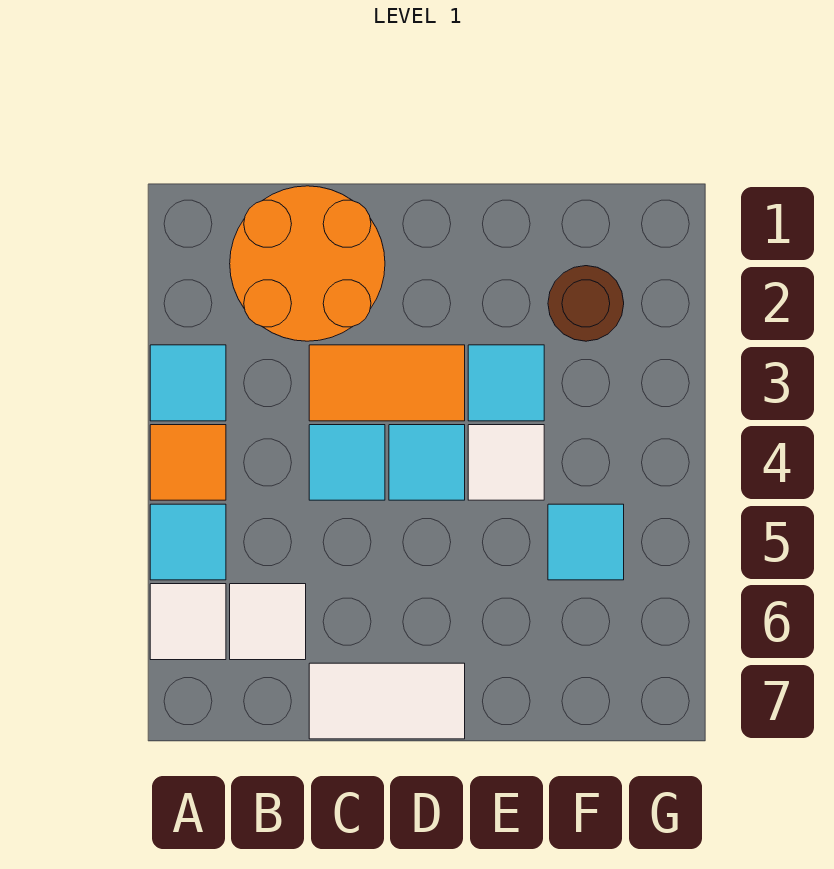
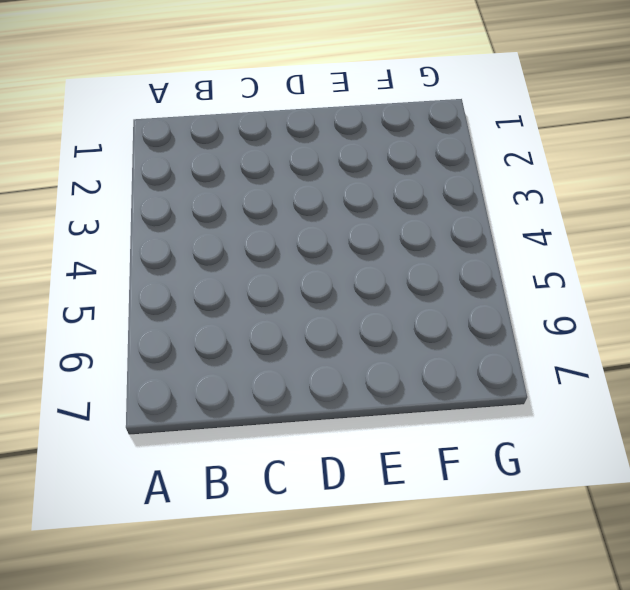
none -> cyan tile A3 level 1
none -> orange tile A4 level 1
none -> cyan tile A5 level 1

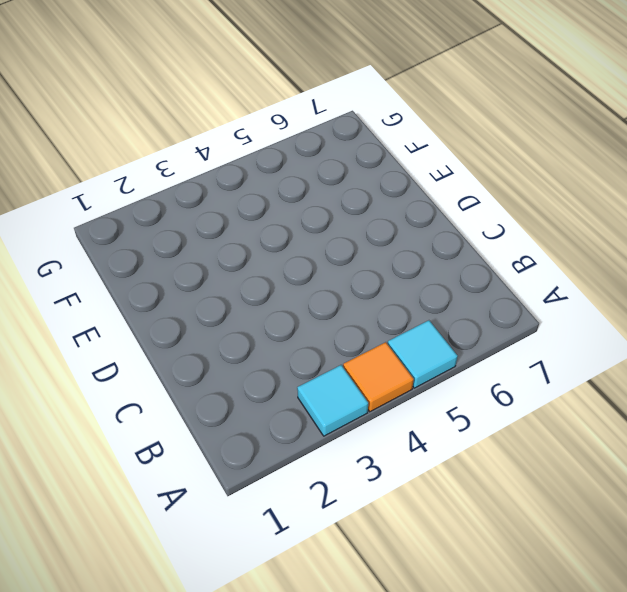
none -> white tile A6 level 1
none -> orange round brick B1:C2 level 1
none -> white tile B6 level 1

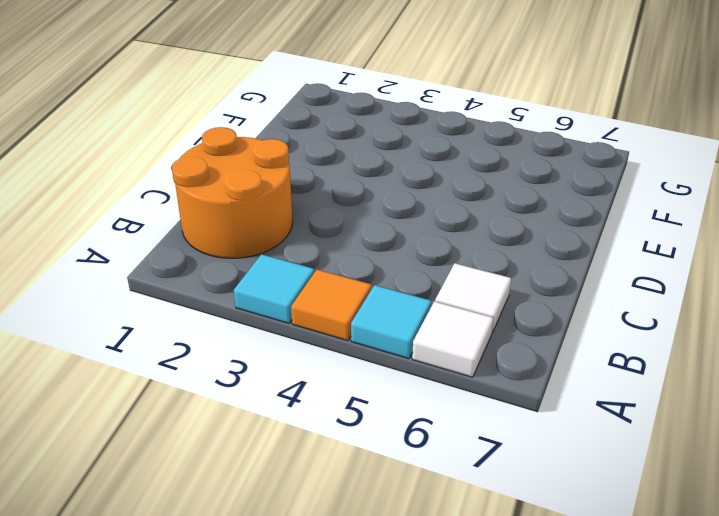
none -> orange tile C3:D3 level 1
none -> cyan tile C4 level 1
none -> white tile C7:D7 level 1

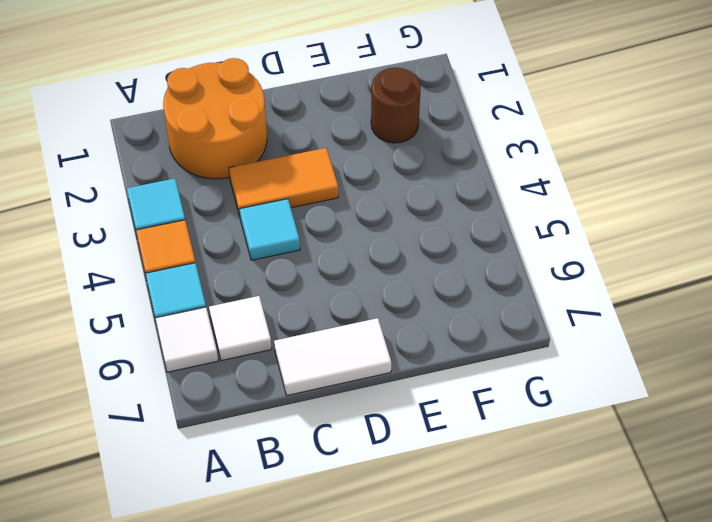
none -> cyan tile D4 level 1
none -> cyan tile E3 level 1
none -> white tile E4 level 1

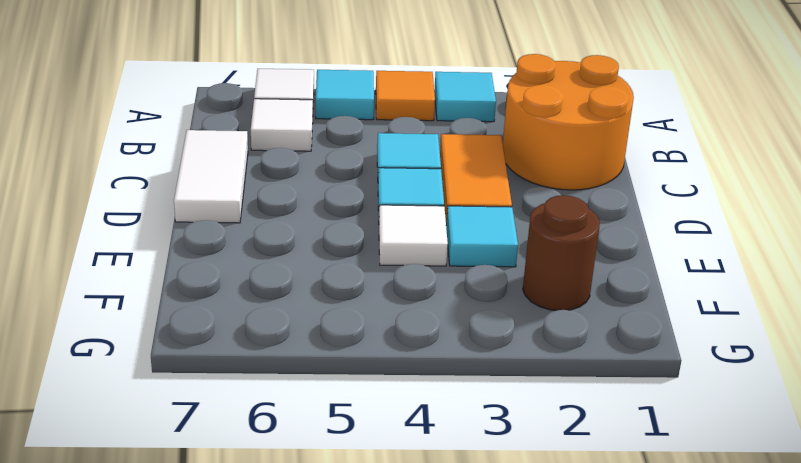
none -> cyan tile F5 level 1

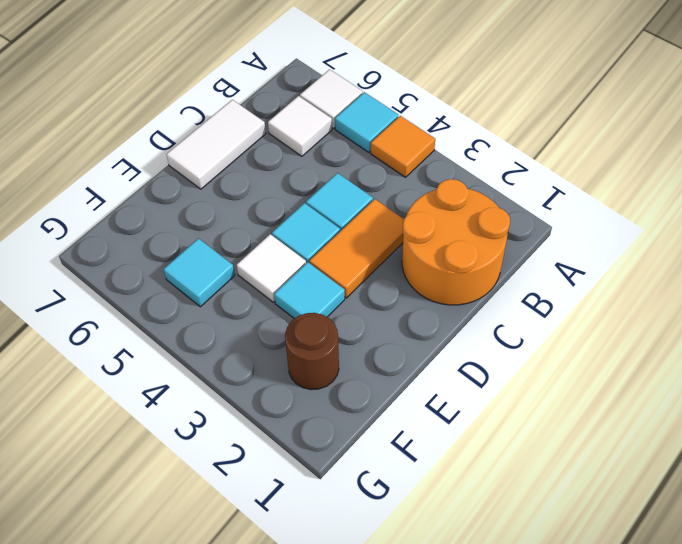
none -> cyan tile A3 level 1

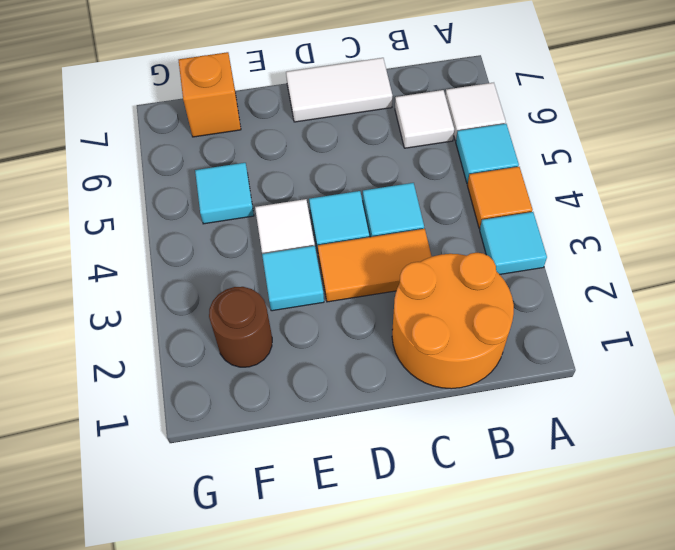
orange brick F7 level 1 -> none

